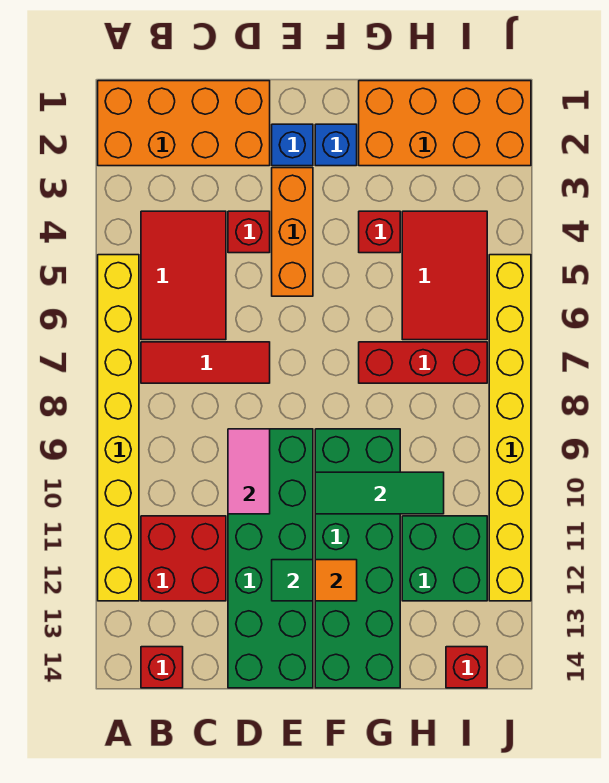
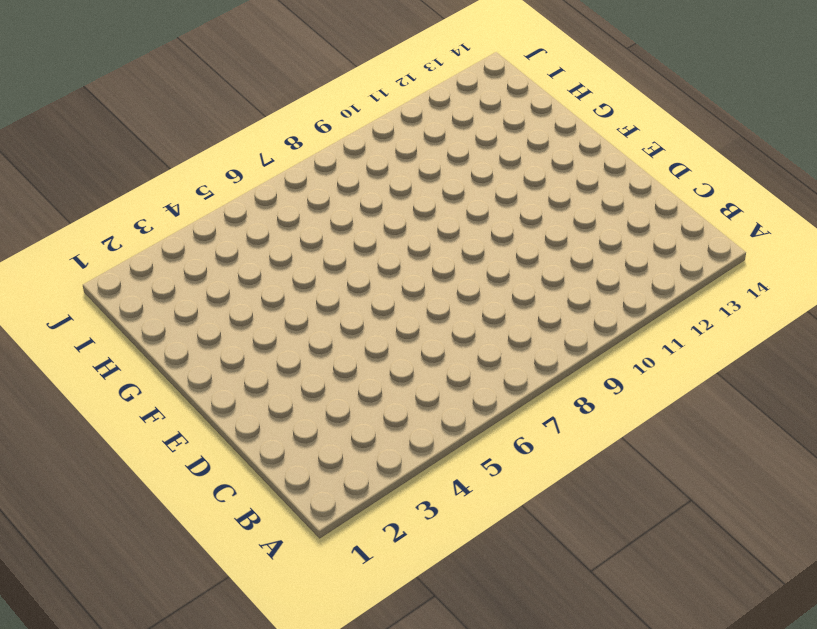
none -> orange brick A1:D2 level 1
none -> yellow brick A5:A12 level 1
none -> red tile B4:C6 level 1

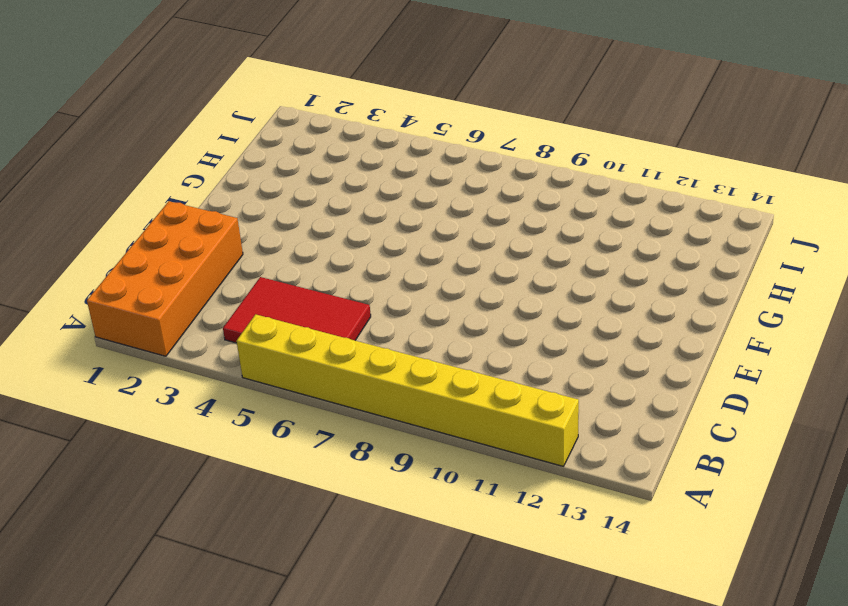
none -> red tile B7:D7 level 1
none -> red brick B11:C12 level 1
none -> red brick B14 level 1

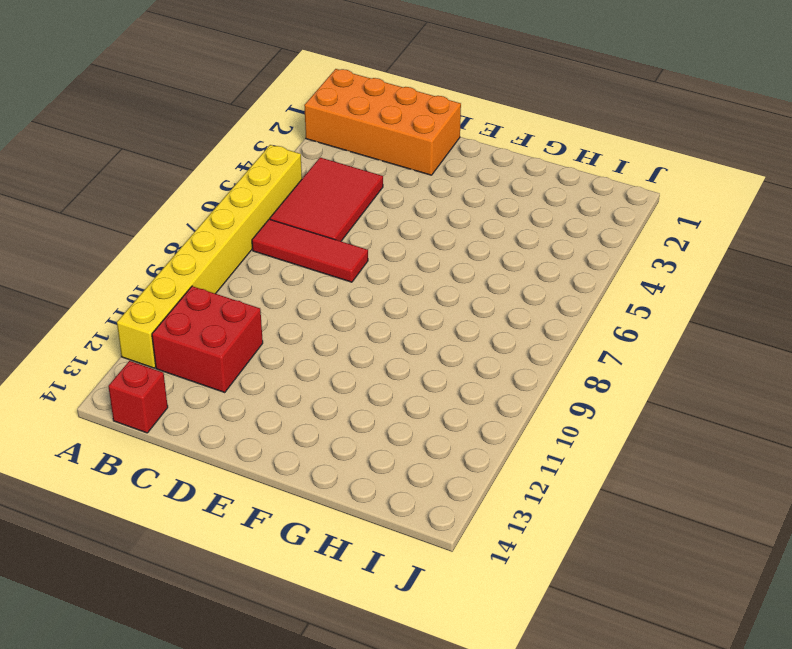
none -> red brick D4 level 1
none -> green brick D9:E14 level 1
none -> blue brick E2 level 1

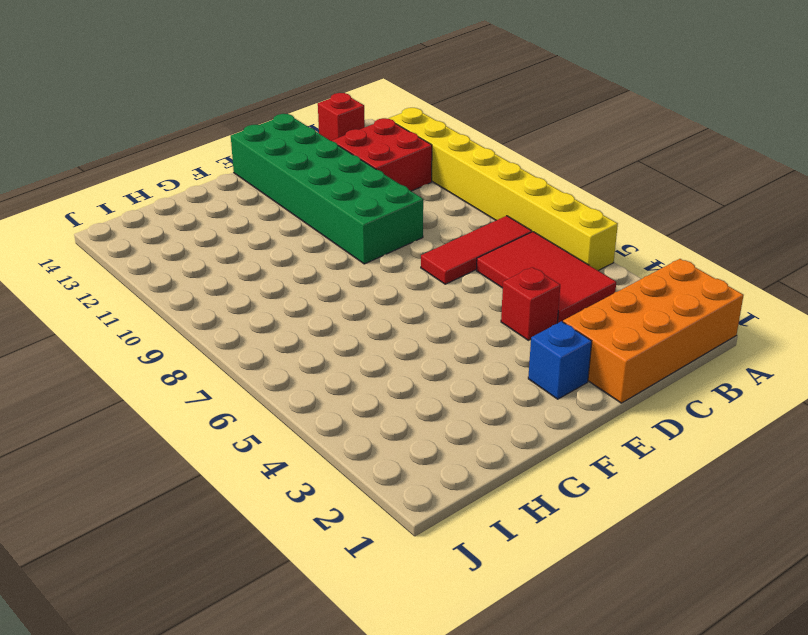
none -> orange brick E3:E5 level 1
none -> blue brick F2 level 1
none -> green brick F9:G14 level 1

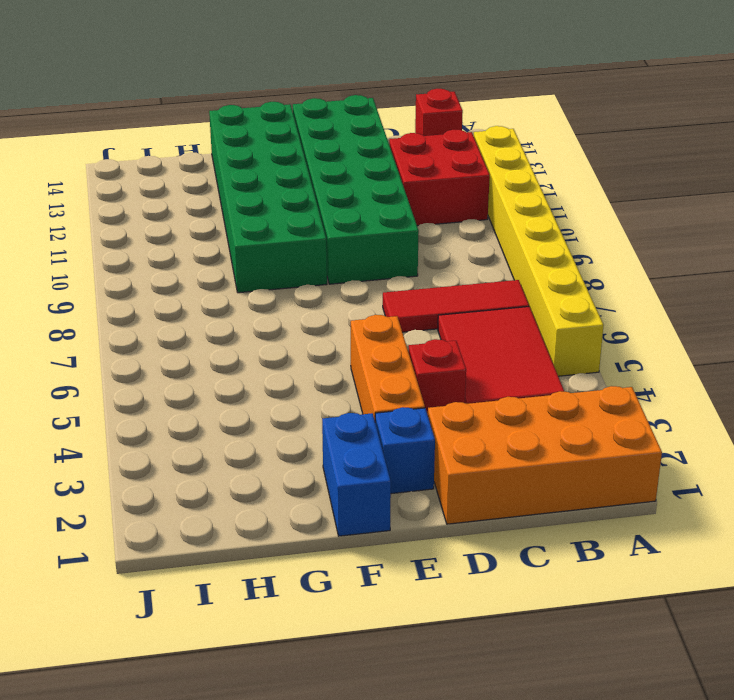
blue brick F1:F2 level 1 -> blue brick F2 level 1
none -> orange brick G1:J2 level 1
none -> red brick G4 level 1
none -> red brick G7:I7 level 1

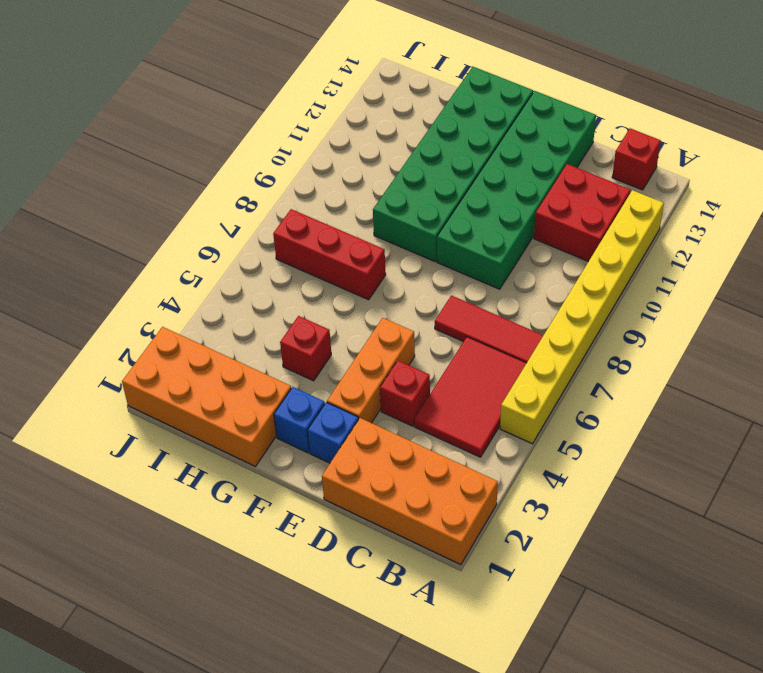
none -> red tile H4:I6 level 1
none -> green brick H11:I12 level 1
none -> red brick I14 level 1

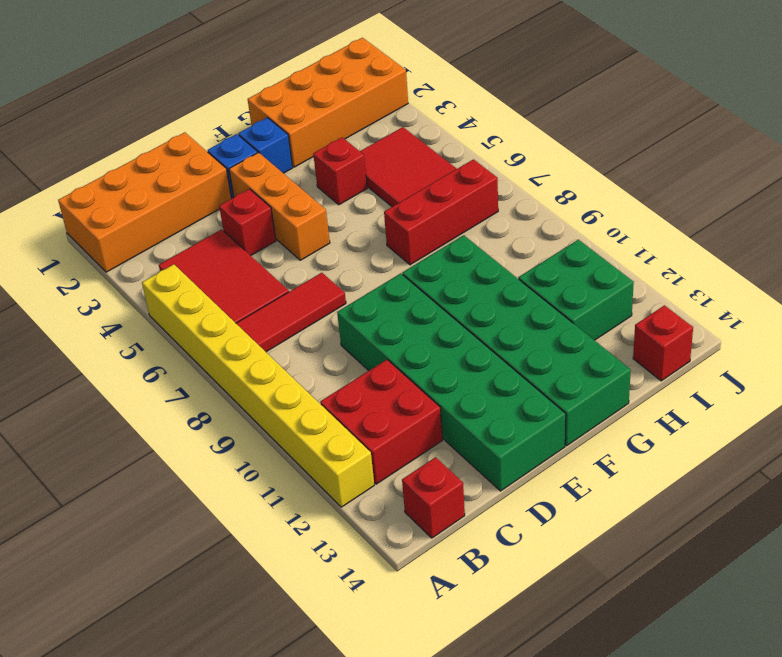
none -> yellow brick J5:J12 level 1
none -> pink tile D9:D10 level 2
none -> green tile E12 level 2

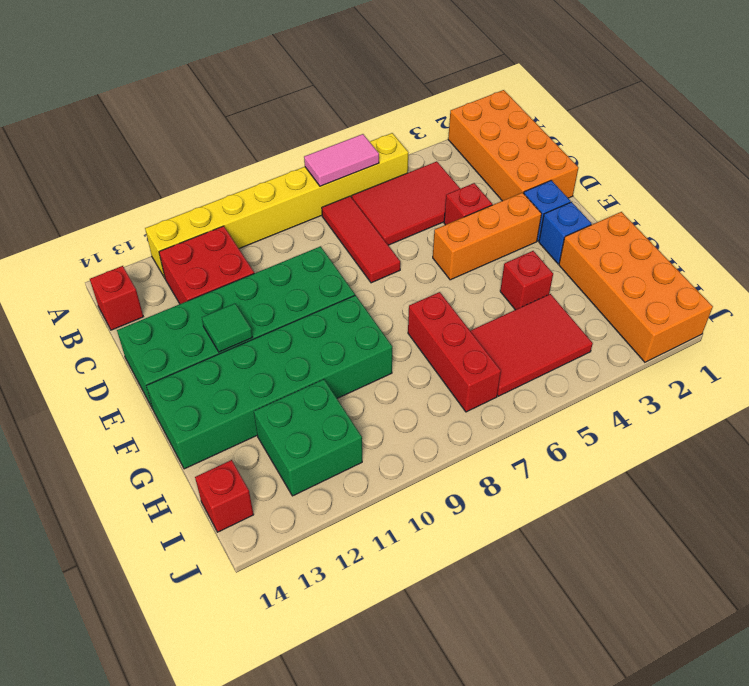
pink tile A6:A7 level 2 -> pink tile D9:D10 level 2
none -> yellow brick J5:J12 level 1
none -> green tile F10:H10 level 2
none -> orange tile F12 level 2

